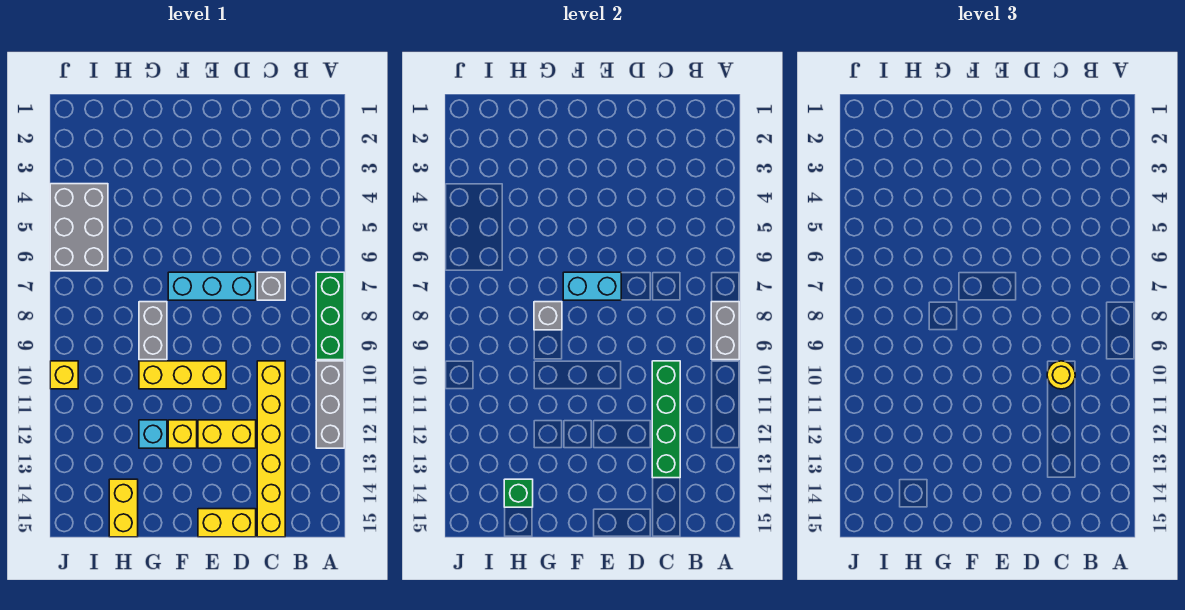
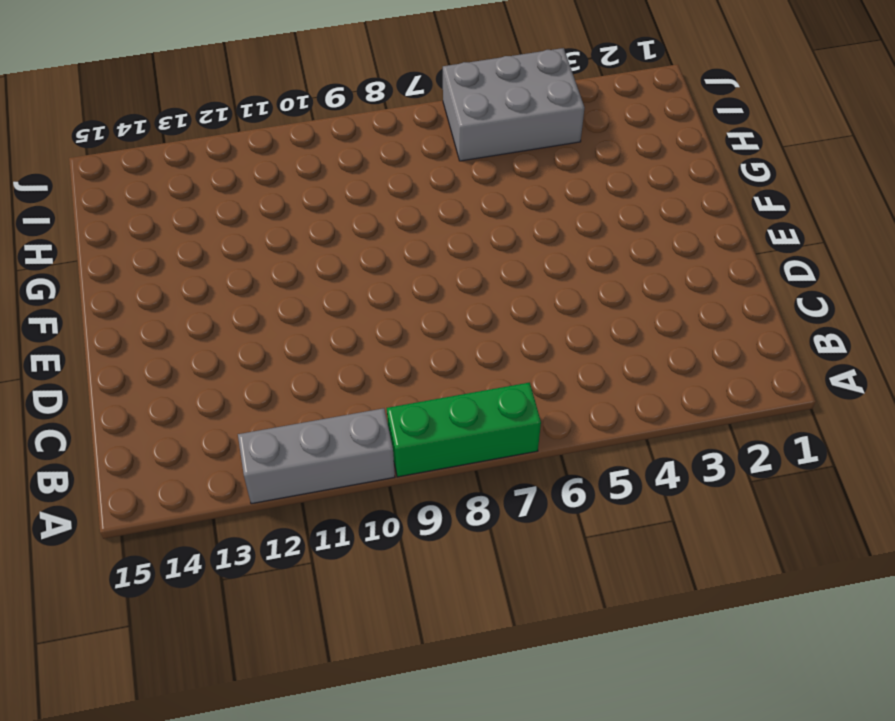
none -> grey brick C7 level 1
none -> yellow brick C10:C15 level 1
none -> cyan brick D7:F7 level 1

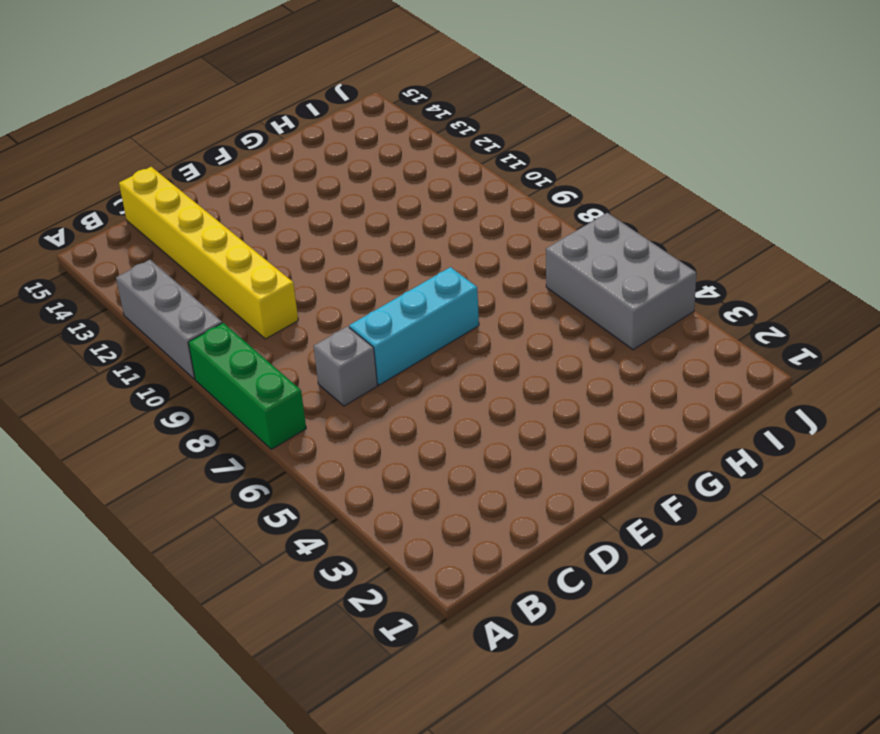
none -> yellow brick D12:E12 level 1
none -> yellow brick D15:E15 level 1
none -> yellow brick E10:G10 level 1

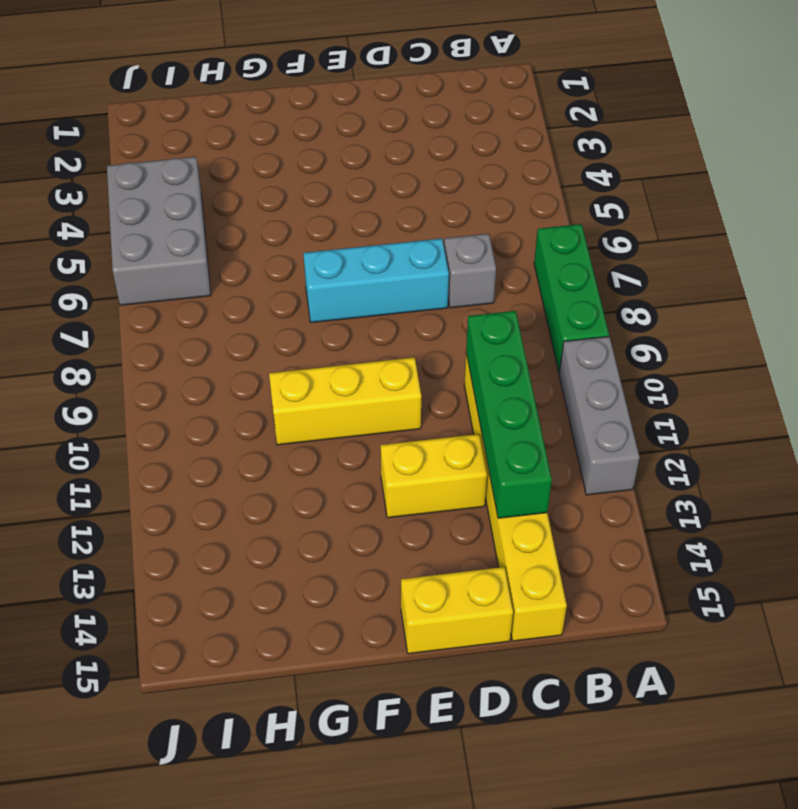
none -> yellow brick F12 level 1
none -> grey brick G8:G9 level 1
none -> cyan brick G12 level 1

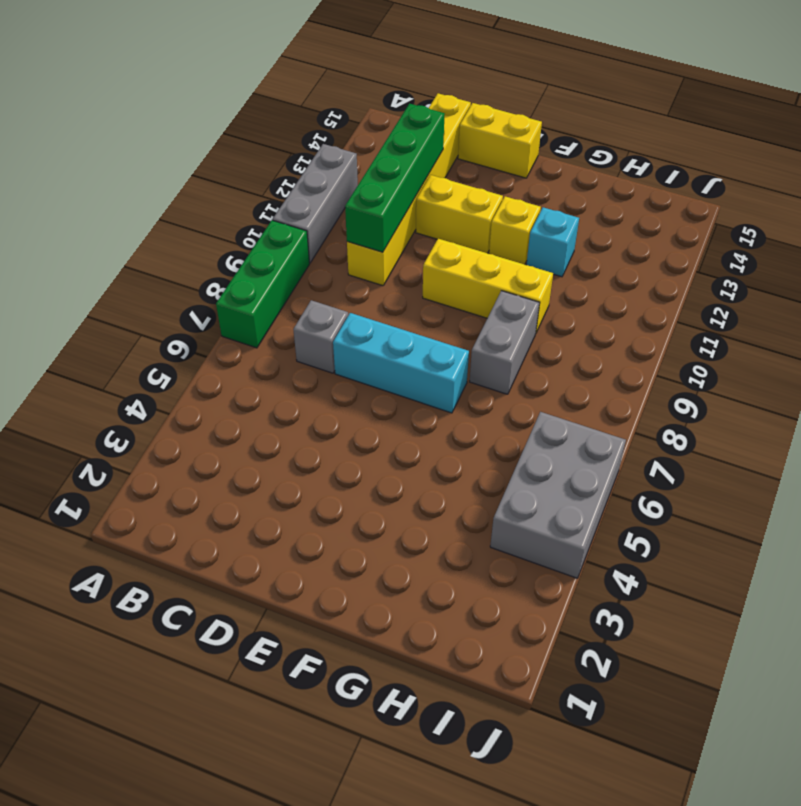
none -> yellow brick H14:H15 level 1
none -> yellow brick J10 level 1
none -> grey brick A8:A9 level 2

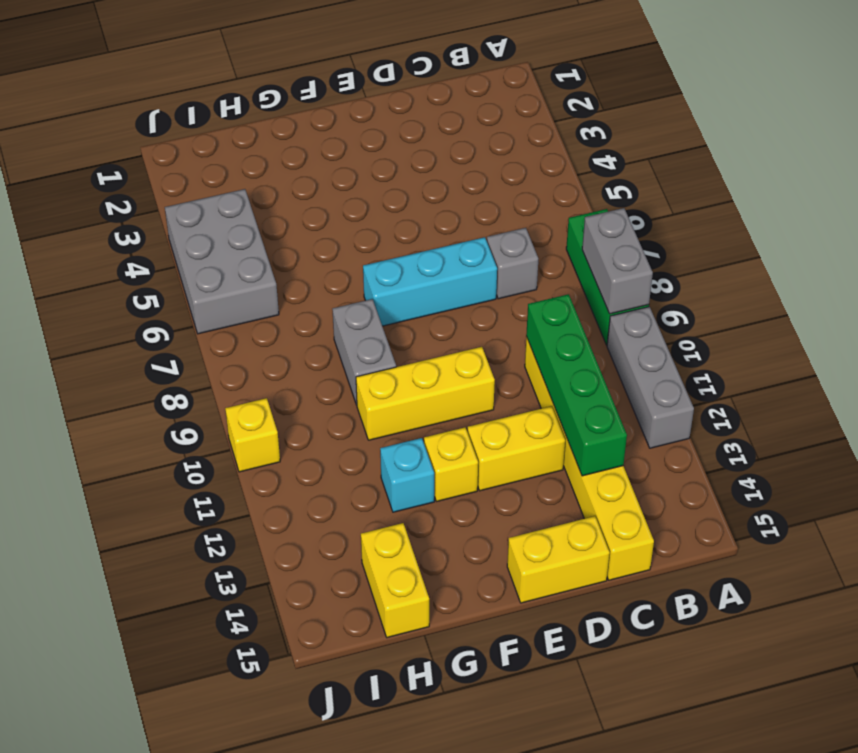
none -> cyan brick E7:F7 level 2
none -> grey brick G8 level 2
none -> green brick H14 level 2

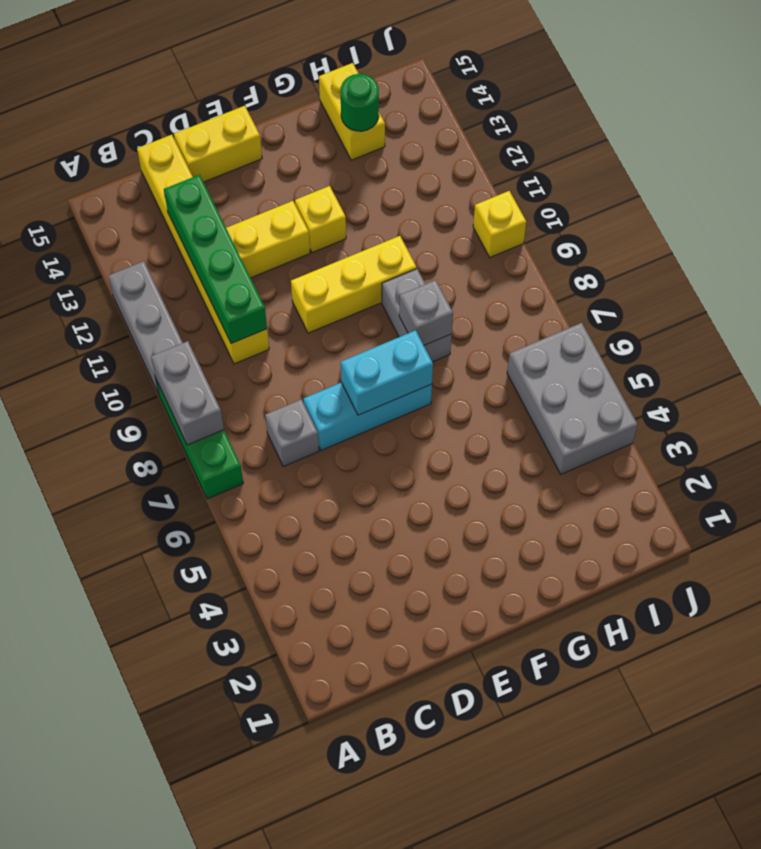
green round brick H14 level 2 -> green brick H14 level 2
none -> cyan brick G12 level 1
none -> yellow round brick C10 level 3

